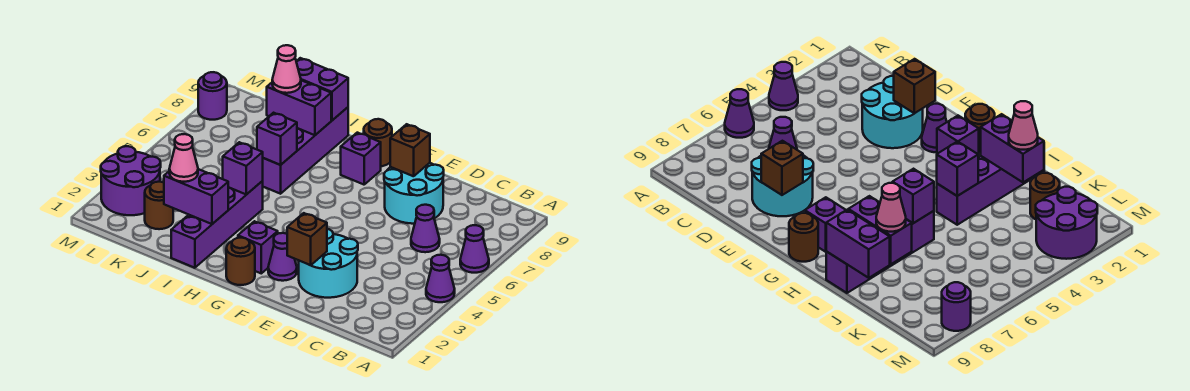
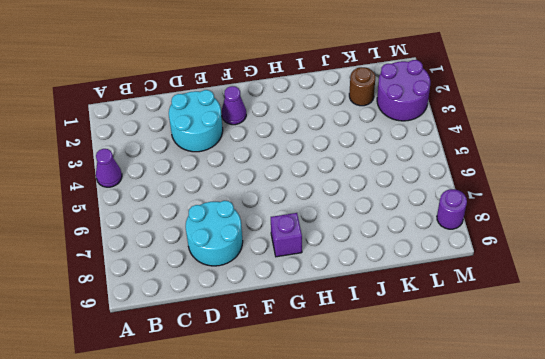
none -> purple cone A6 level 1
none -> purple cone C6 level 1
none -> brown round brick G1 level 1

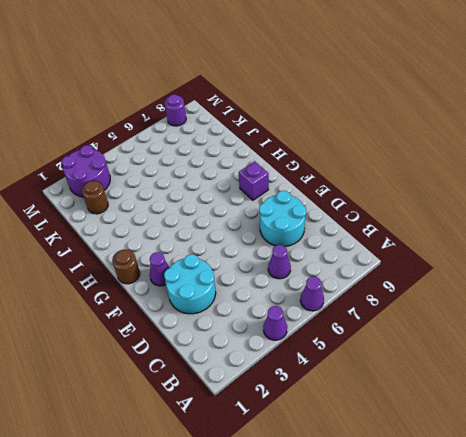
none -> purple brick G2 level 1
none -> brown round brick G9 level 1
none -> purple brick I1:I4 level 1

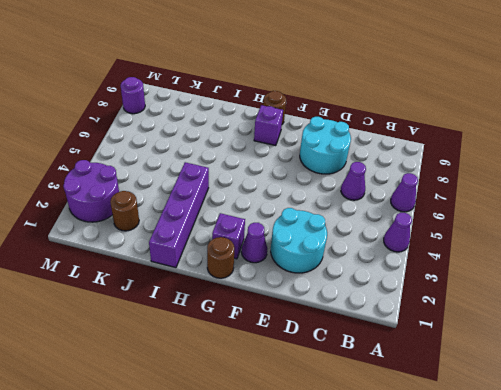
none -> purple brick I6:I9 level 1
none -> brown brick E2 level 2
none -> brown brick E8 level 2

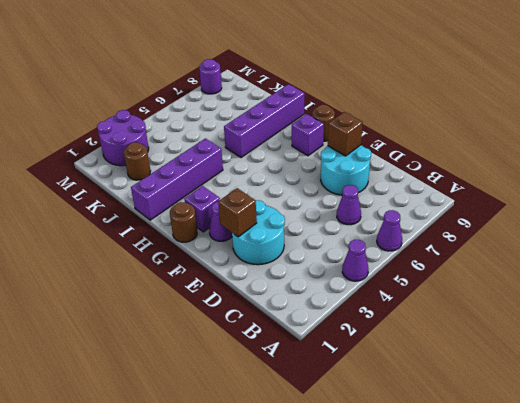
none -> purple brick I2:J2 level 2
none -> purple brick I4 level 2
none -> purple brick I6 level 2

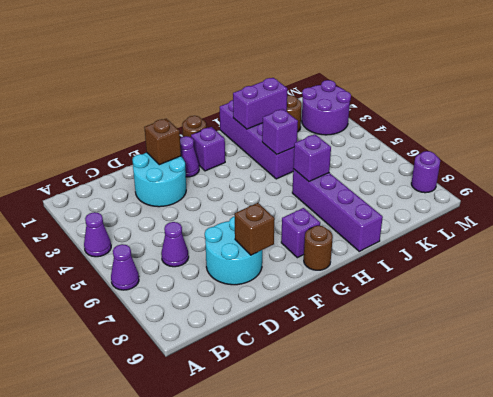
none -> purple brick I8:J8 level 2
none -> purple brick I9:J9 level 2
none -> pink cone J2 level 3

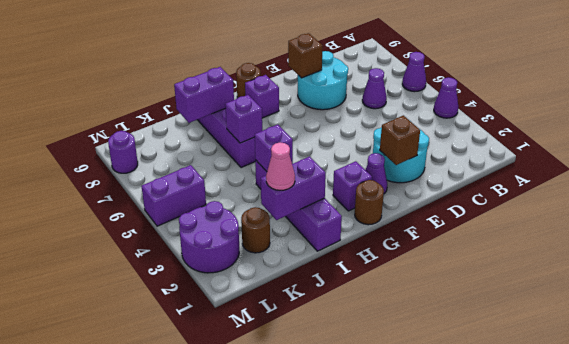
purple brick L5:M5 level 1 -> purple brick I9:J9 level 2
none -> pink cone J8 level 3

